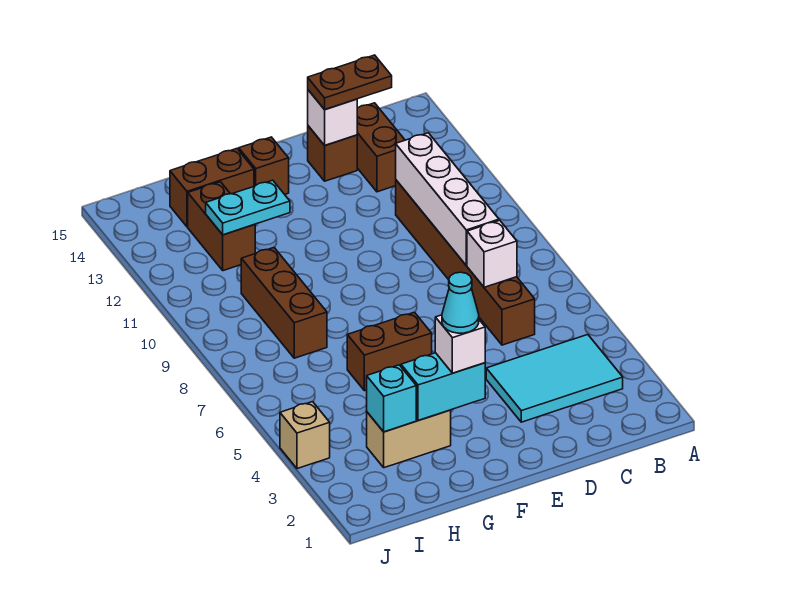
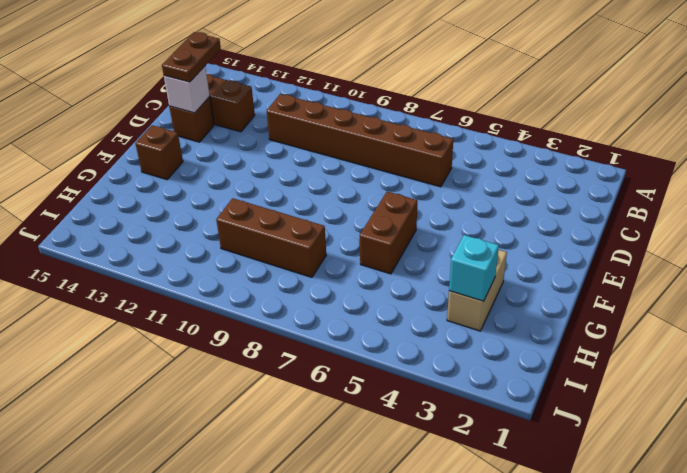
none -> cyan tile B3:D4 level 1
none -> brown brick G14:H14 level 1
none -> brown brick H12:H13 level 1

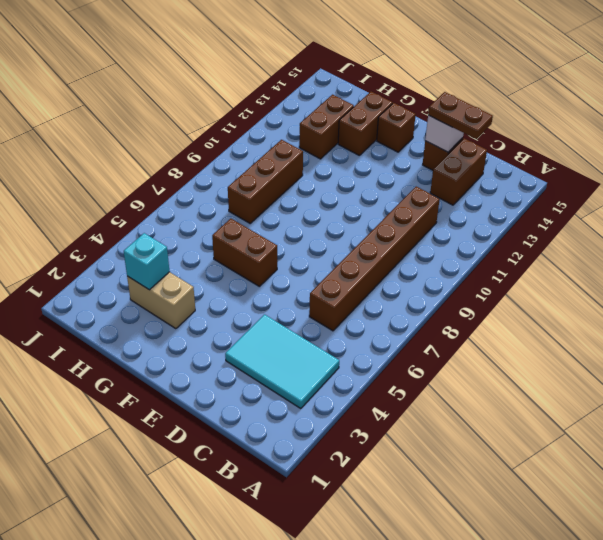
brown brick G13:G14 level 1 -> brown brick G14:H14 level 1
none -> tan brick J4 level 1
none -> white brick C7 level 2
none -> white brick C8:C11 level 2

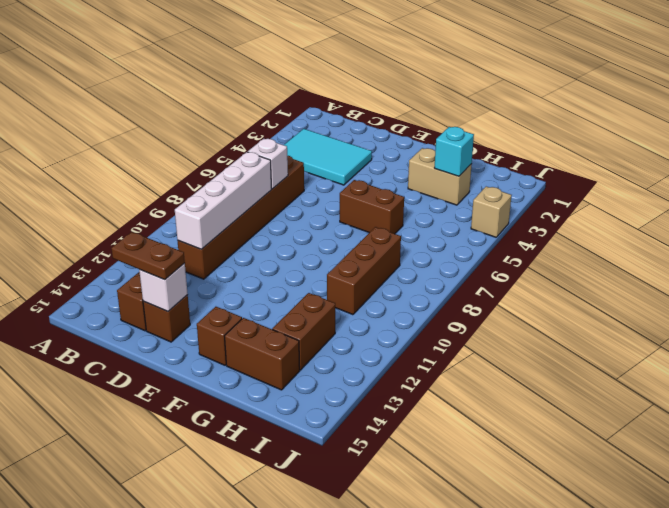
none -> cyan brick F3:G3 level 2
none -> cyan plate G12:H12 level 2
none -> white brick F3 level 3

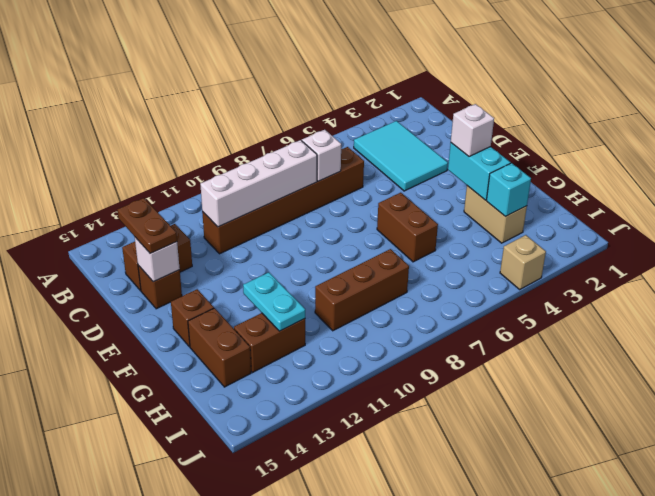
none -> cyan cone F3 level 4

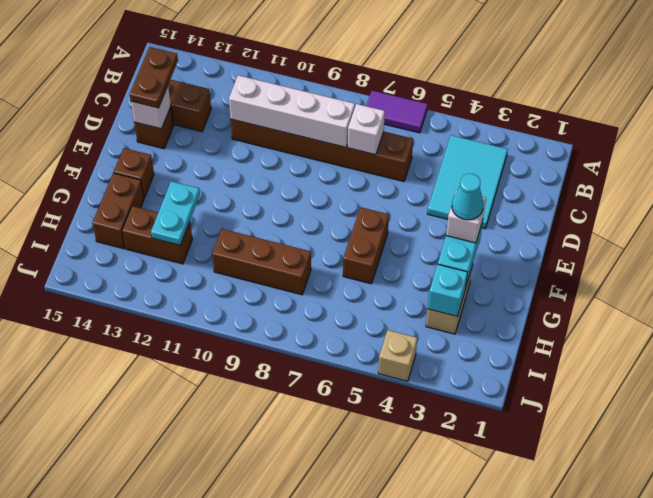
purple tile A6:A7 level 1 -> none

